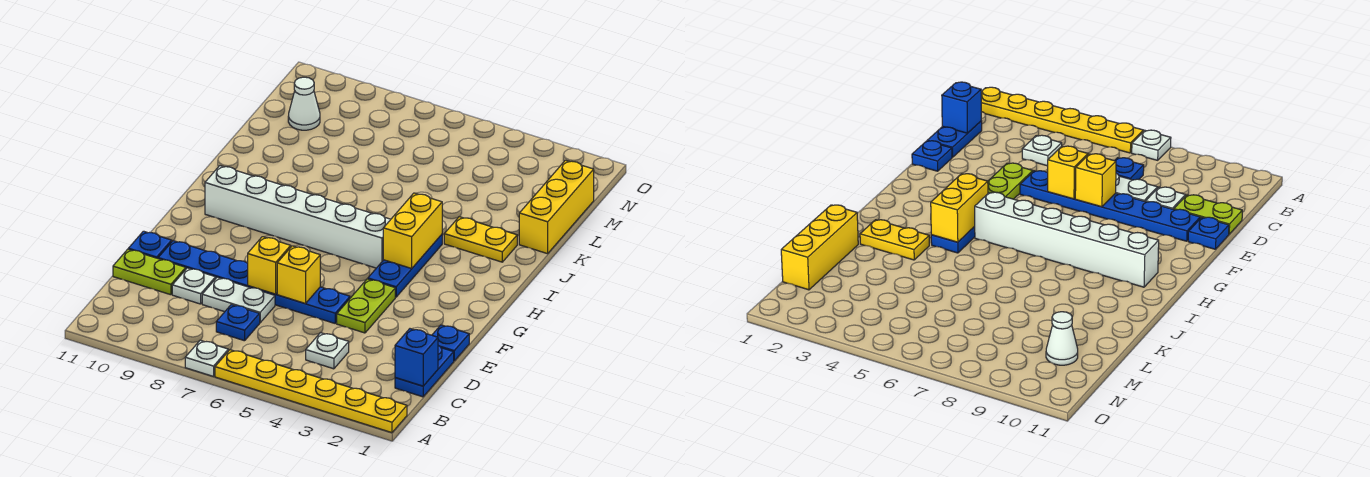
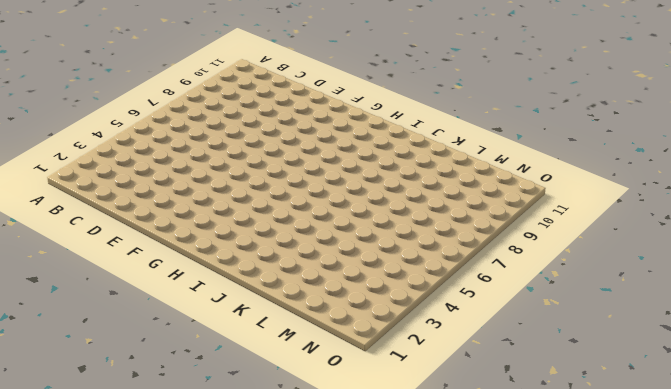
none -> yellow plate A1:A6 level 1
none -> white plate A7 level 1
none -> blue plate C1:D1 level 1

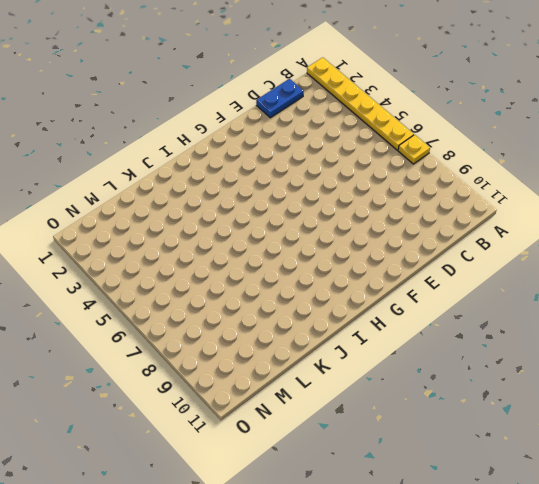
yellow plate A7 level 1 -> white plate A7 level 1
none -> white plate C4 level 1
none -> blue plate C7 level 1
none -> white plate D7:D8 level 1

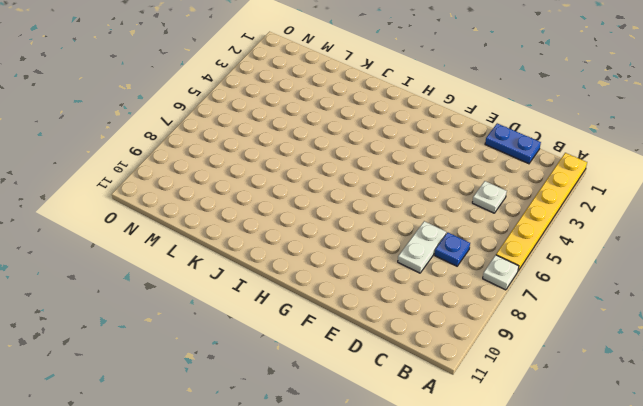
none -> white plate D9 level 1
none -> lime plate D10:D11 level 1
none -> blue plate E1 level 1

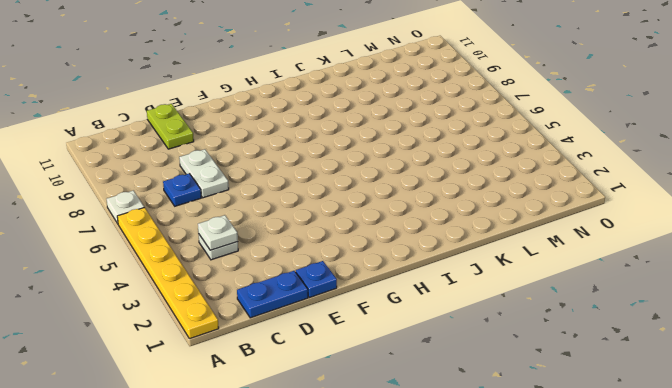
white plate C4 level 2 -> white plate D9 level 1
none -> lime plate E4:F4 level 1
none -> blue plate E5:E10 level 1
none -> blue plate E11 level 1

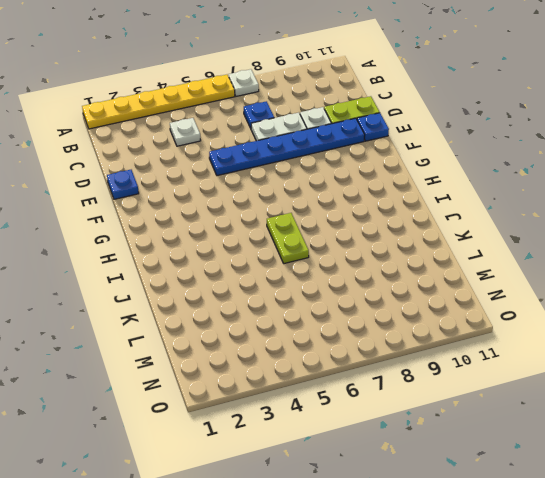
lime plate I6:J6 level 1 -> lime plate E4:F4 level 1
none -> blue plate C1:D1 level 1
none -> blue plate G4:I4 level 1
none -> white brick H5:H10 level 1

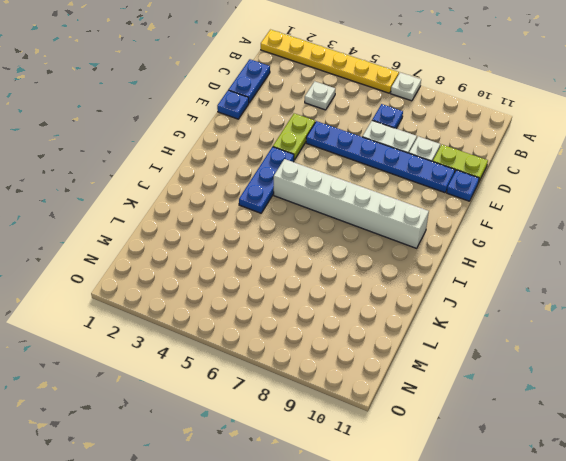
none -> yellow plate J2:J3 level 1
none -> yellow brick K1:M1 level 1
none -> white cone M10 level 1

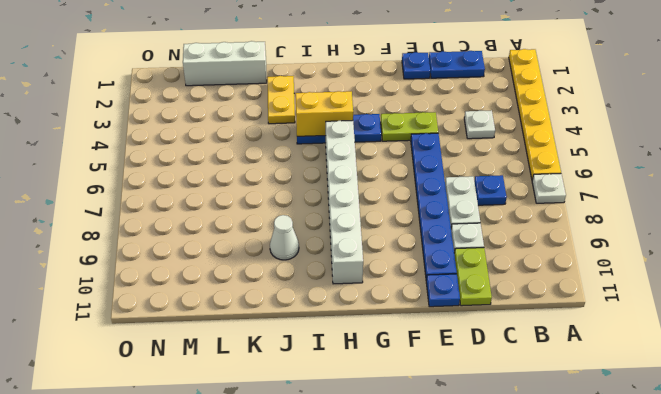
white cone J9 level 1 -> white cone M10 level 1
white brick K1:M1 level 1 -> yellow brick K1:M1 level 1
none -> blue brick C1 level 2
none -> yellow brick E6 level 2
none -> yellow brick E7 level 2

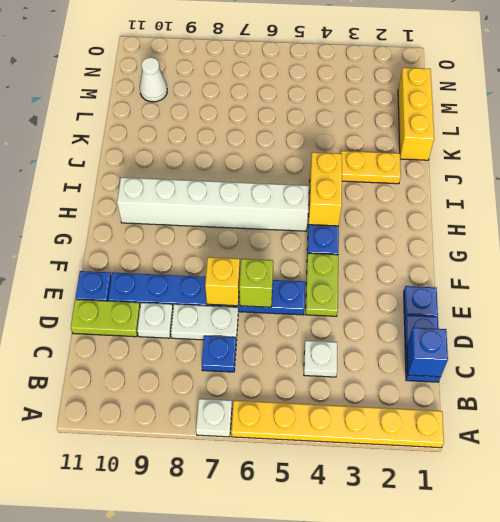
lime brick E6 level 2 -> yellow brick E6 level 2

